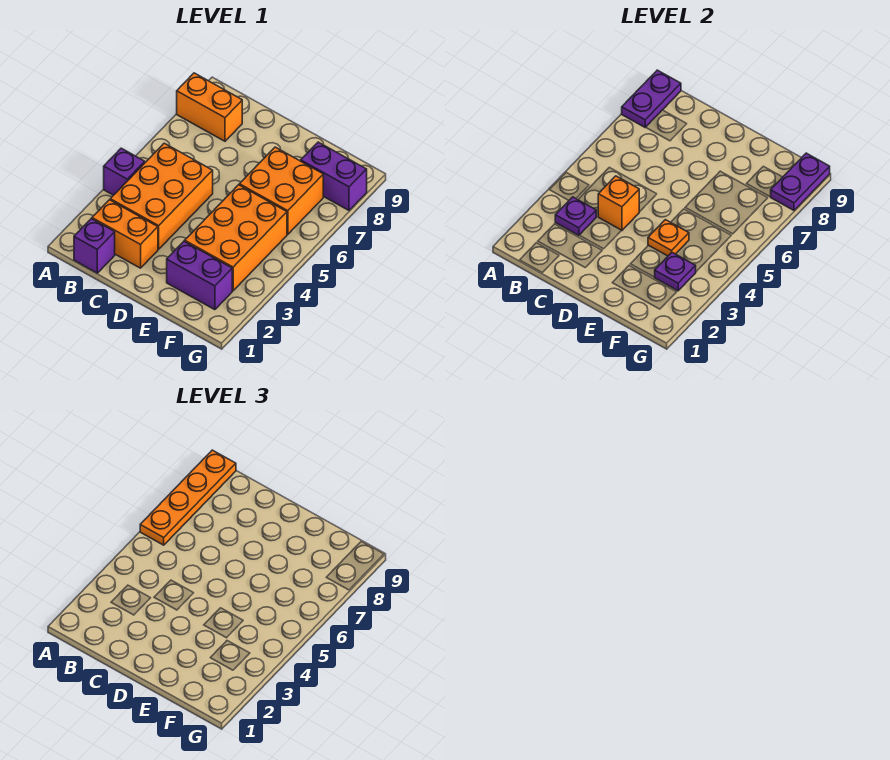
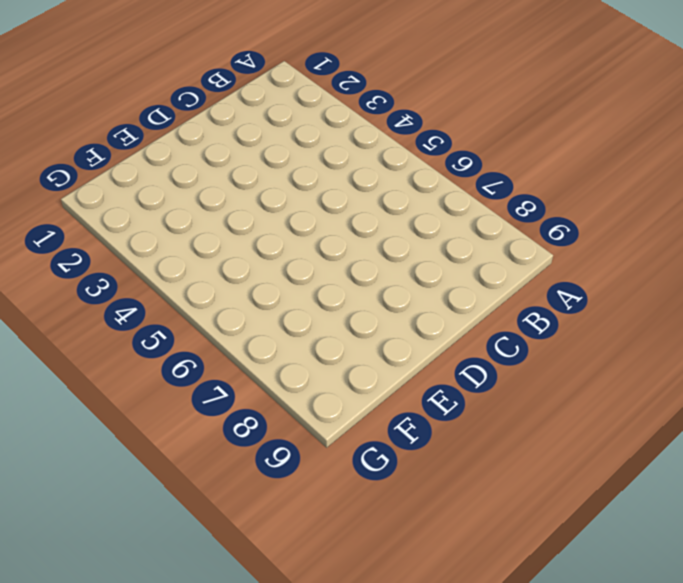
none -> purple brick A4 level 1
none -> orange brick A8:B8 level 1
none -> purple brick B1 level 1

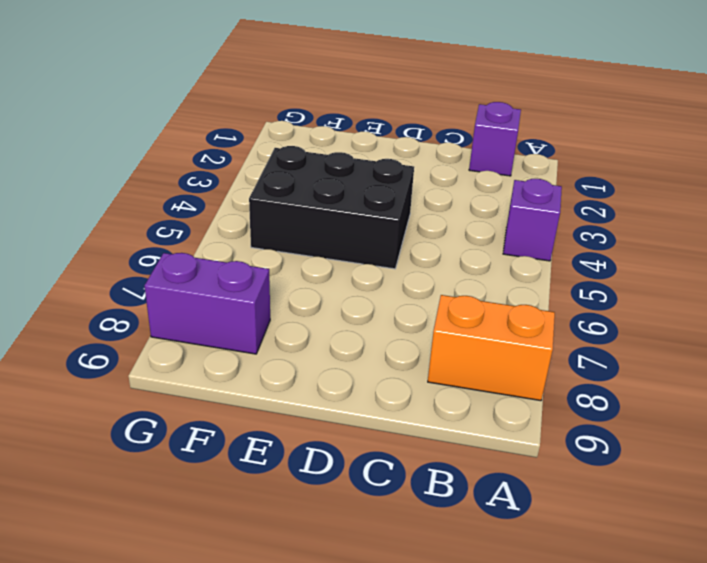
black brick D4:F5 level 1 -> orange brick E3:F5 level 1
none -> orange brick B2:C2 level 1
none -> orange brick B3:C5 level 1
none -> purple brick E2:F2 level 1

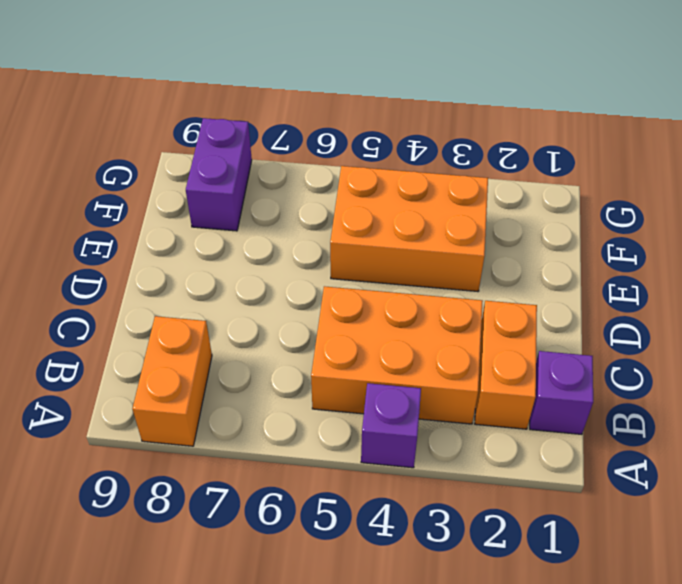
none -> purple brick E2:F2 level 1
none -> orange brick E6:F7 level 1
none -> purple plate A8:A9 level 2

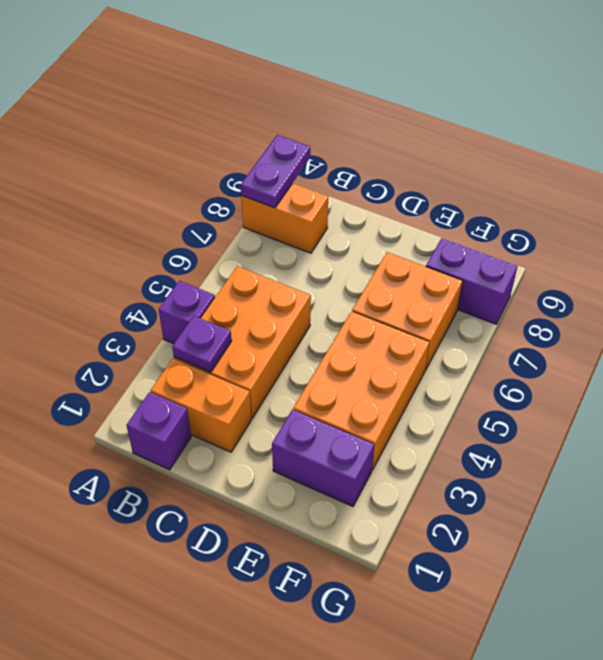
none -> orange brick C4 level 2
none -> orange plate E4 level 2
none -> purple plate F3 level 2

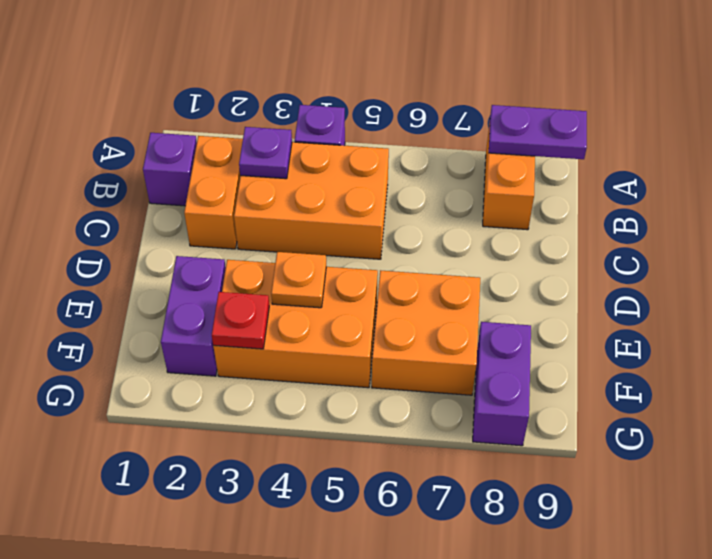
red plate F3 level 2 -> purple plate F3 level 2
none -> orange brick C4 level 2
none -> purple plate G8:G9 level 2
none -> orange plate A6:A9 level 3

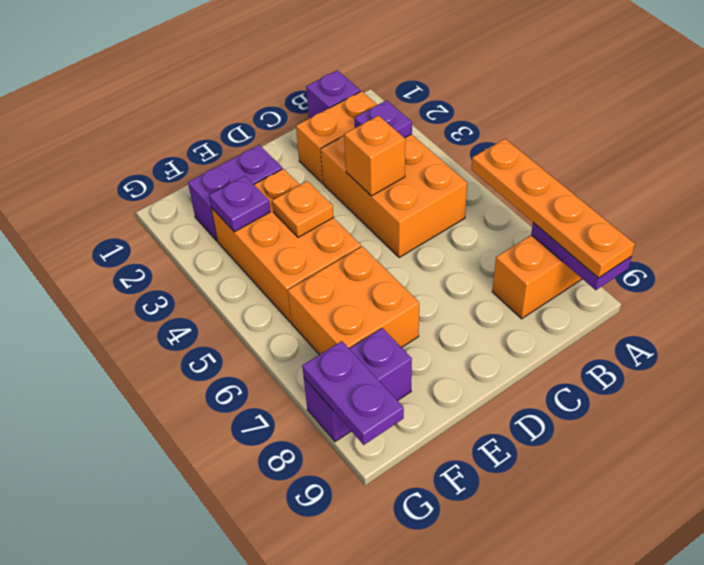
none -> purple brick A4 level 1

